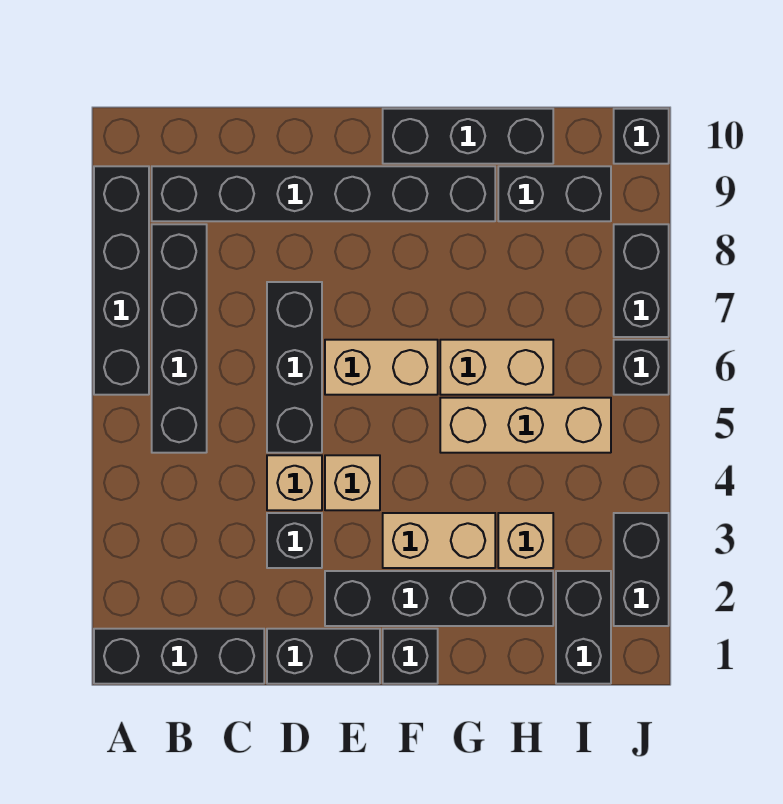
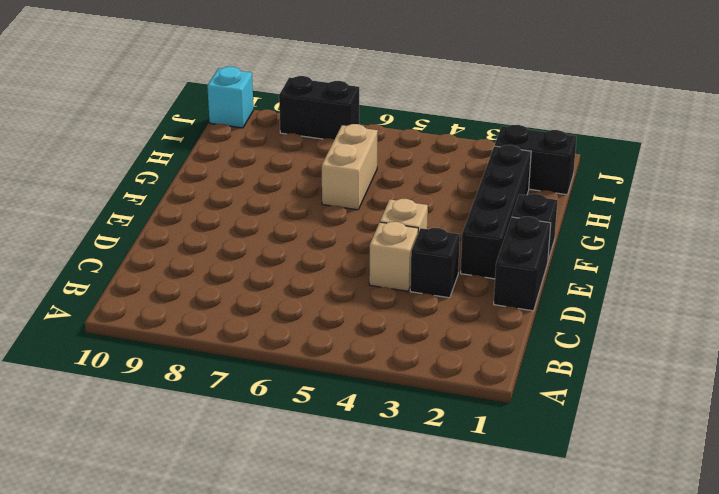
cyan brick J10 level 1 -> black brick J10 level 1
none -> black brick A1:C1 level 1
none -> black brick A6:A9 level 1
none -> black brick B5:B8 level 1

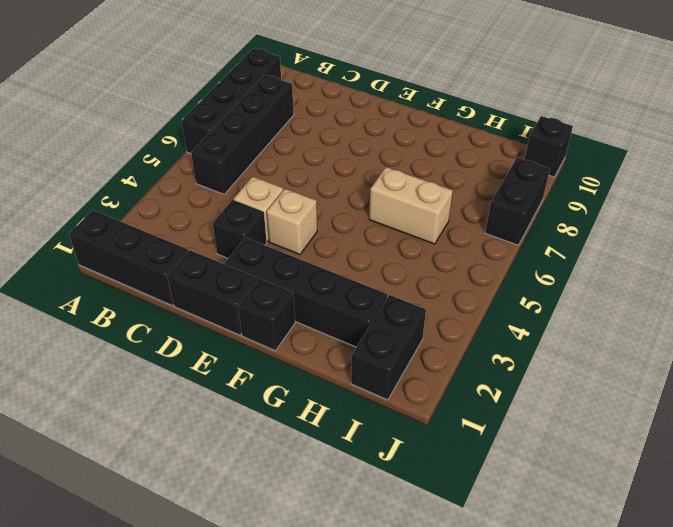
none -> black brick B9:G9 level 1
none -> black brick D5:D7 level 1
none -> tan brick E6:F6 level 1

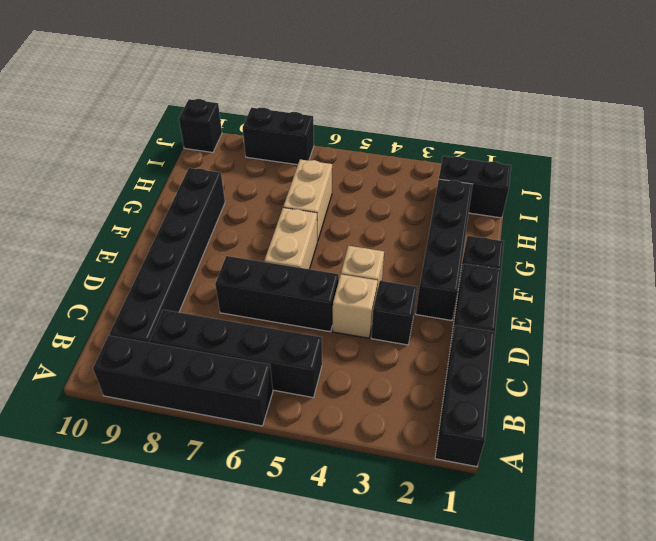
none -> tan brick F3:G3 level 1
none -> black brick F10:H10 level 1
none -> tan brick G5:I5 level 1

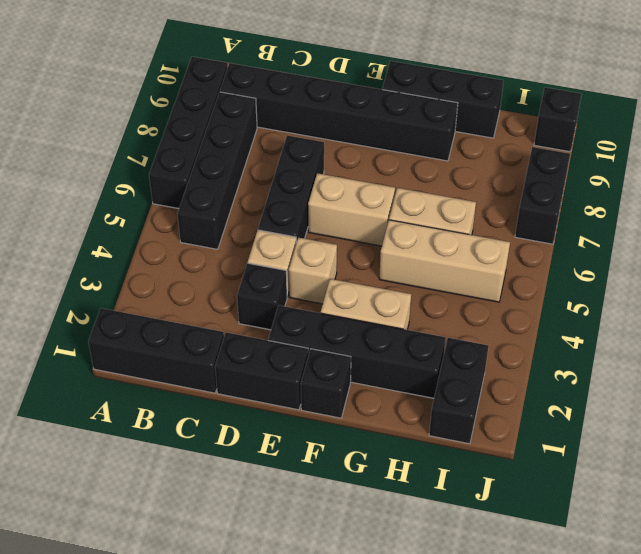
none -> tan brick H3 level 1
none -> black brick H9:I9 level 1
none -> black brick J2:J3 level 1

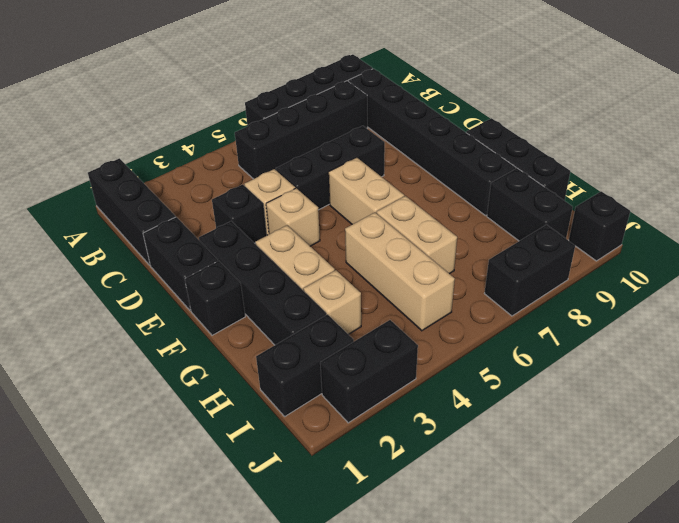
none -> black brick J6 level 1

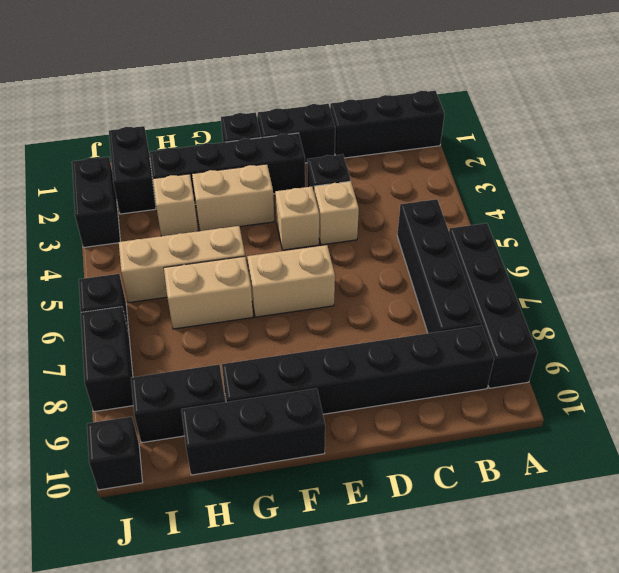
none -> black brick D5:D7 level 1

